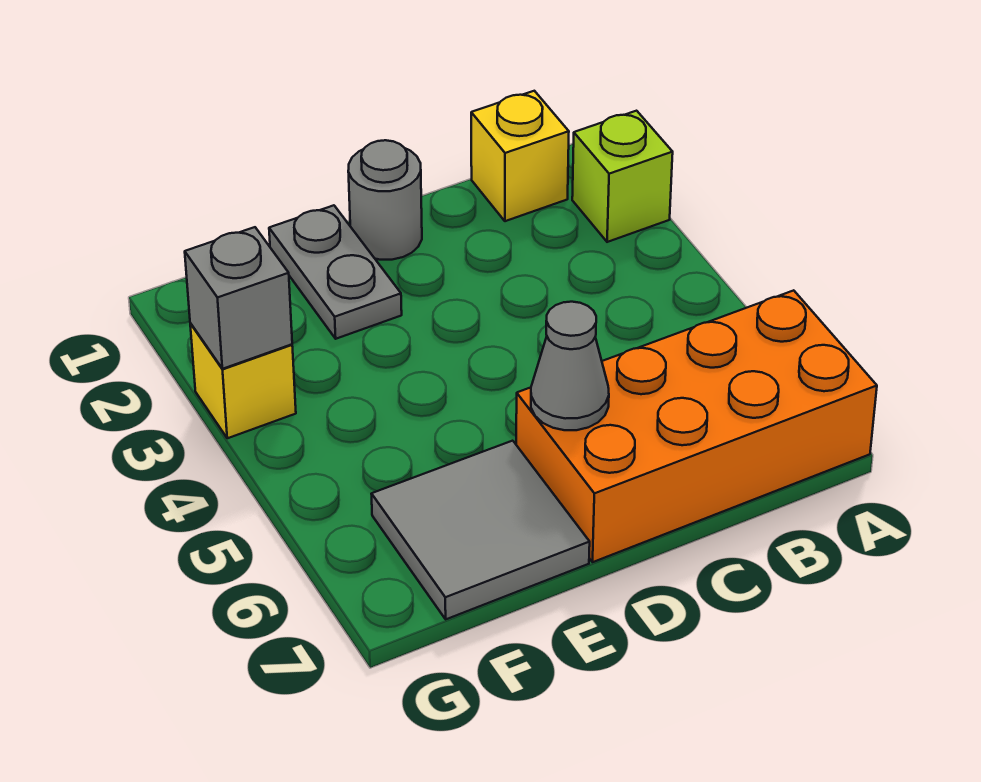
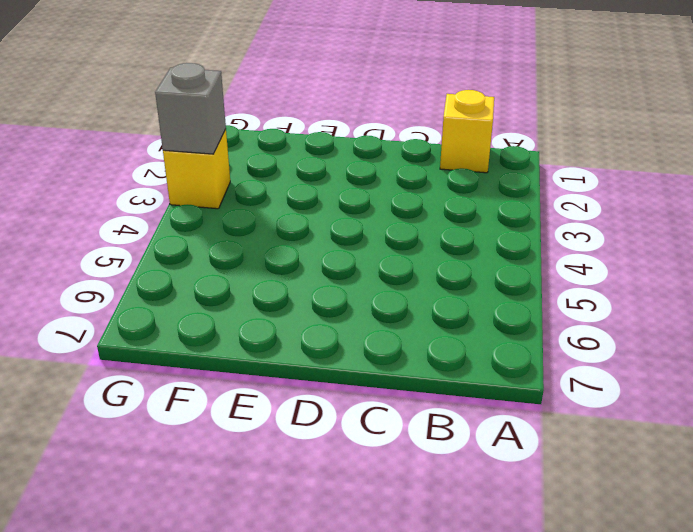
none -> lime brick A2 level 1
none -> orange brick A6:D7 level 1

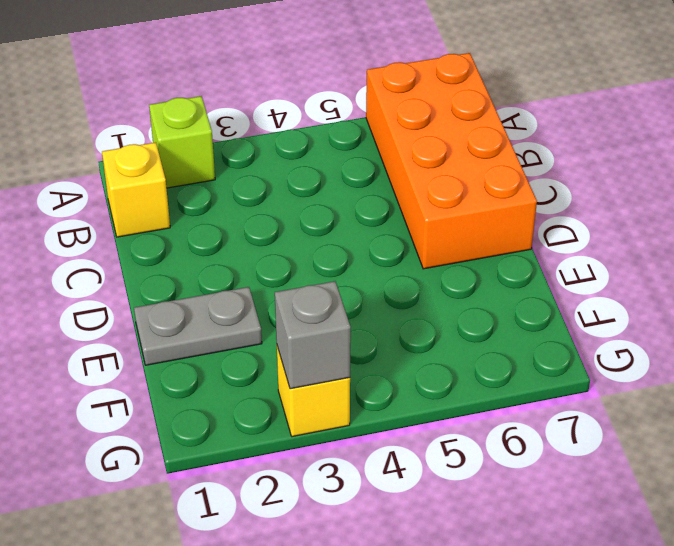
none -> grey round brick D1 level 1
none -> grey tile E6:F7 level 1

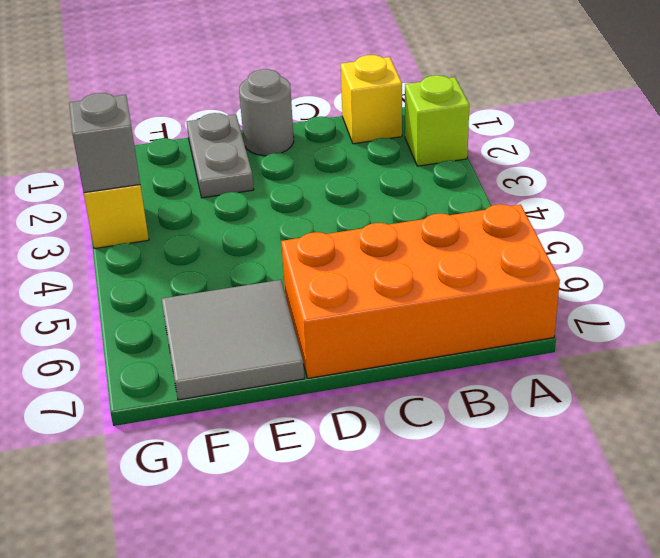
none -> grey cone D6 level 2

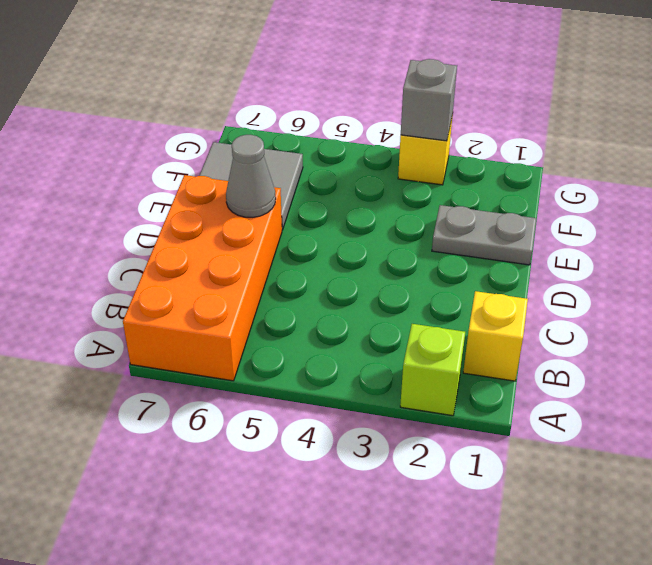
none -> grey round brick D1 level 1

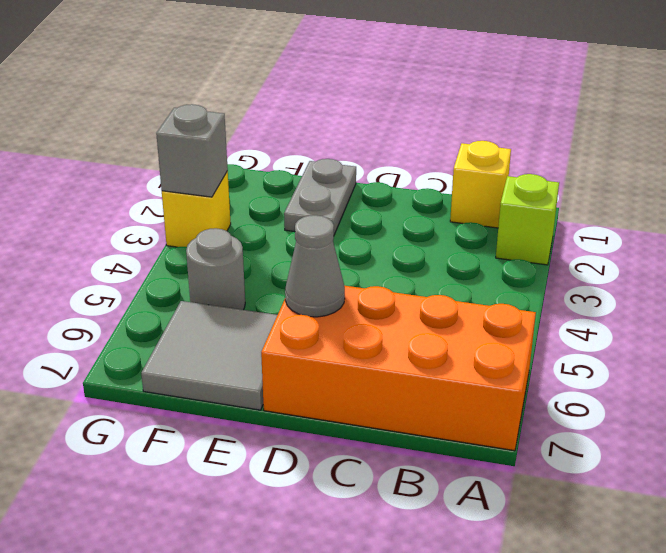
grey round brick F5 level 1 -> grey round brick D1 level 1

